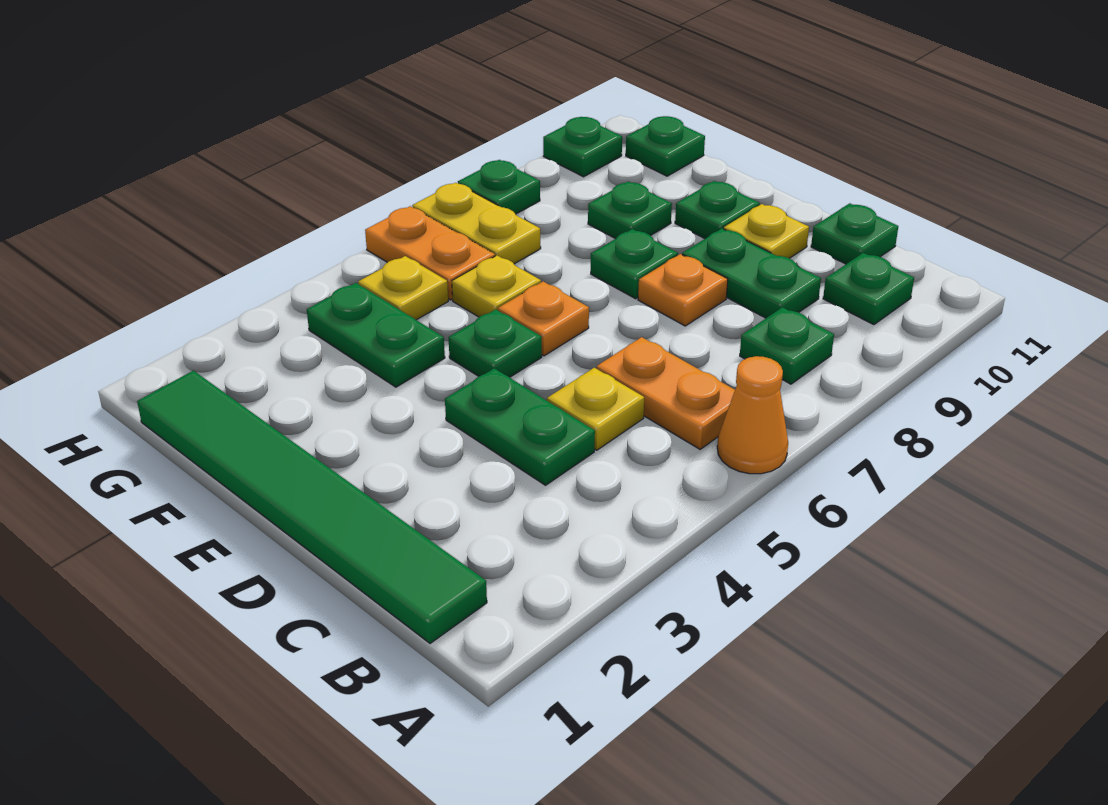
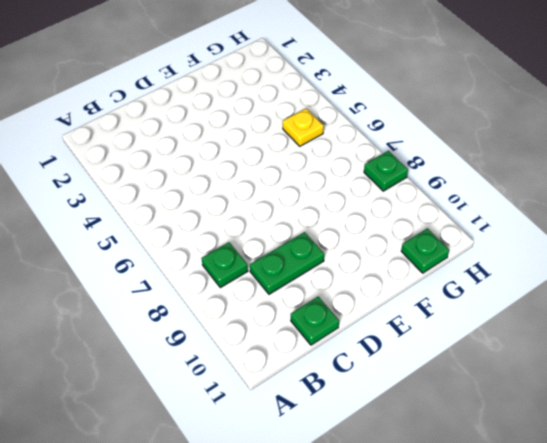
none -> orange cone A6 level 1
none -> green tile B1:G1 level 1
none -> orange plate B6:C6 level 1

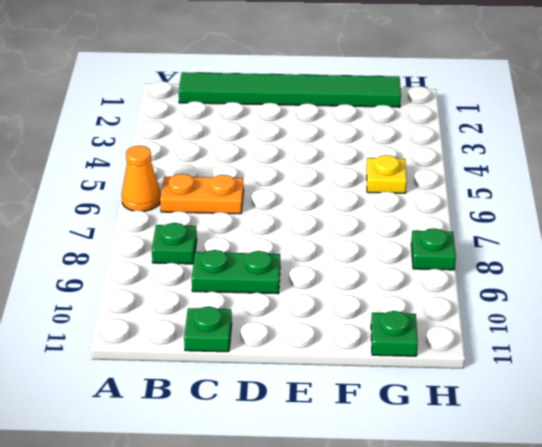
none -> green plate B10 level 1
none -> green plate C4:D4 level 1
none -> yellow plate C5 level 1

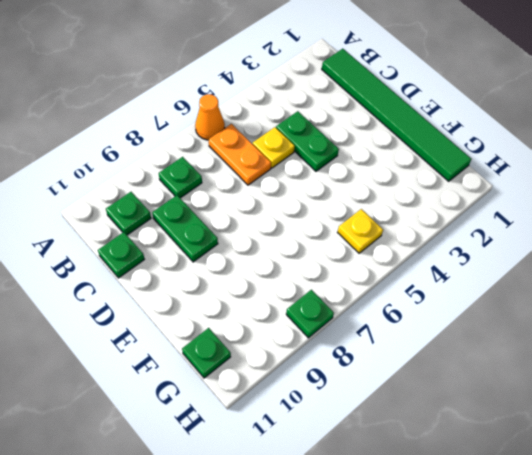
none -> orange plate D8 level 1
none -> yellow plate D10 level 1
none -> green plate E5 level 1

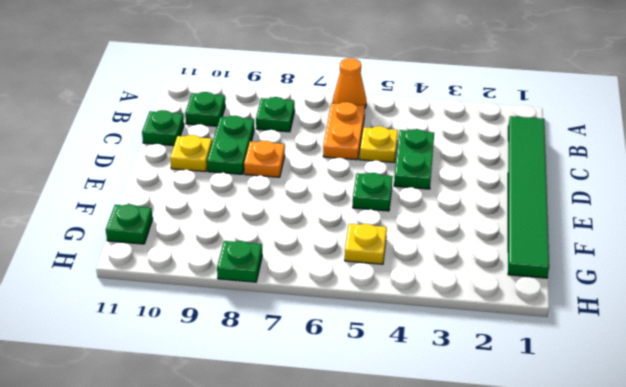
none -> orange plate E6 level 1
none -> green plate E8 level 1
none -> green plate E10 level 1

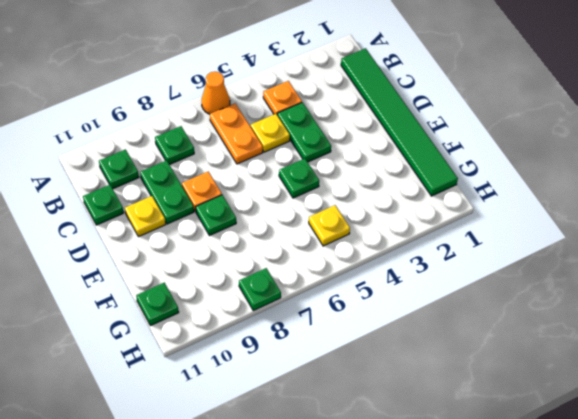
orange plate B4 level 1 -> orange plate E6 level 1
none -> green plate E10 level 1
none -> green plate F4:G4 level 1
none -> yellow plate F6 level 1

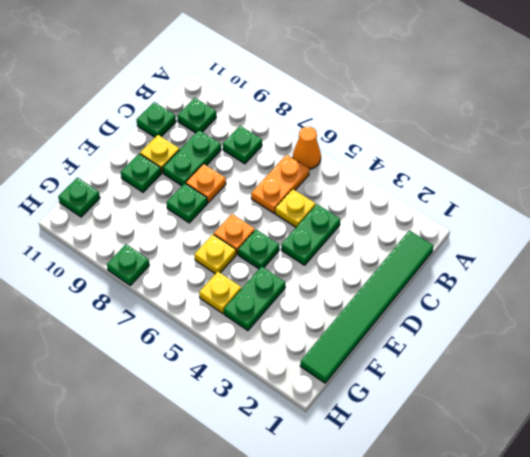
none -> green plate F9 level 1
none -> orange plate G6:H6 level 1
none -> yellow plate G7:H7 level 1

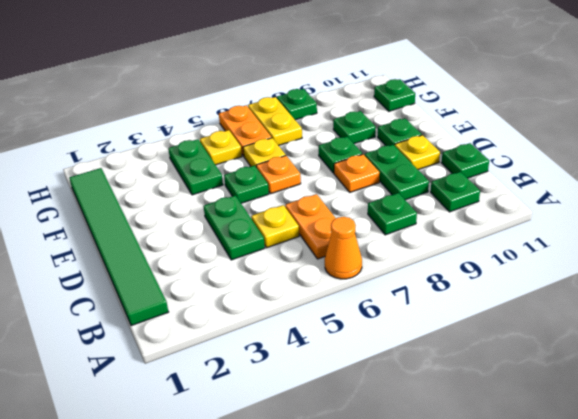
none -> green plate H10 level 1

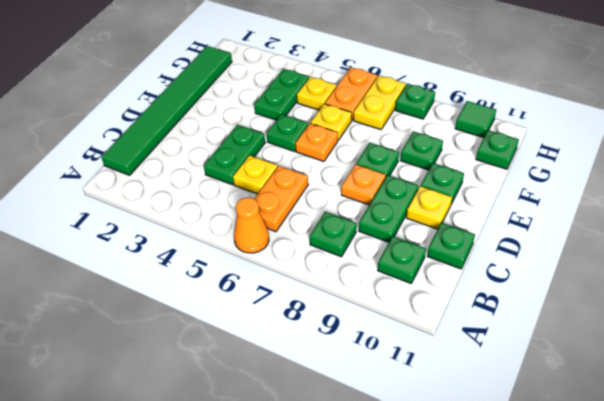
green tile H10 level 1 -> green plate H10 level 1

